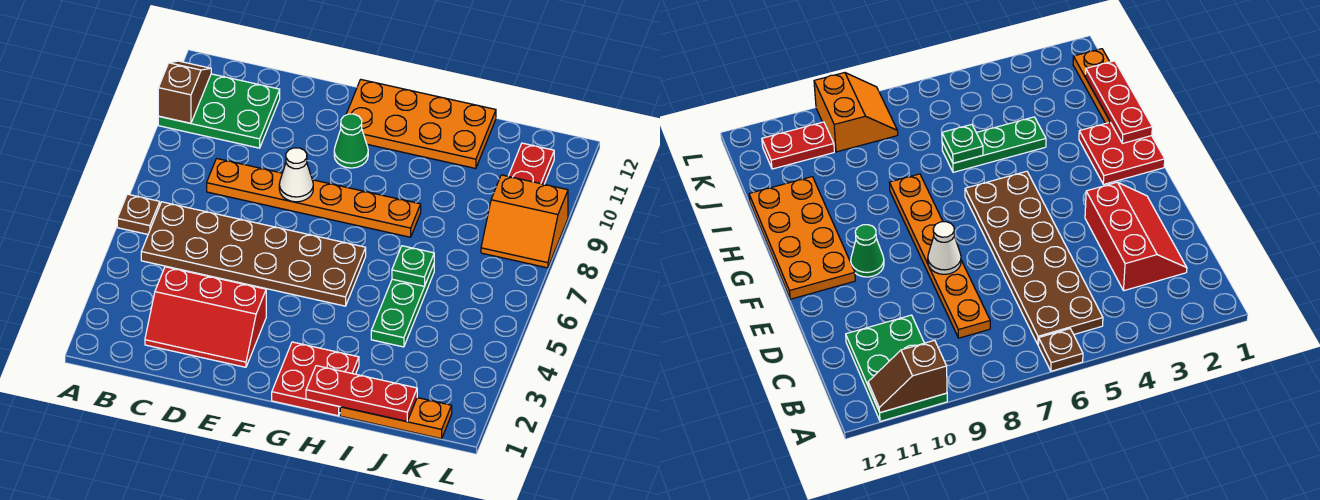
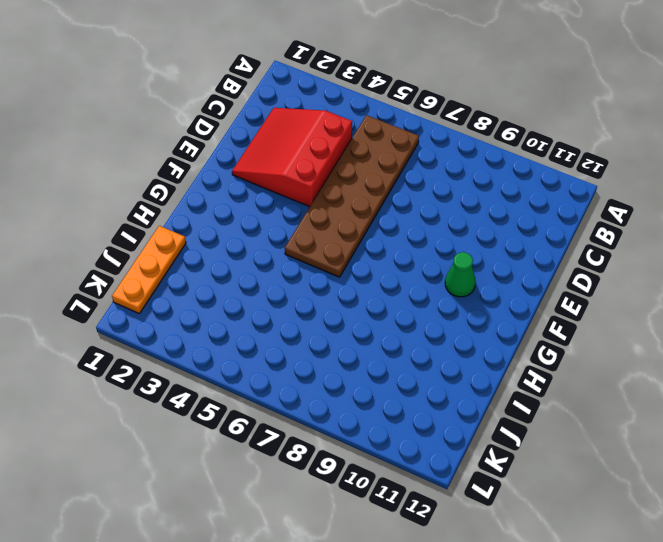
red slope C2:E4 level 1 top 4 -> red slope C2:E3 level 1 top 3
none -> brown plate A6 level 1
none -> green plate A10:C11 level 1
none -> orange plate C8:H8 level 1

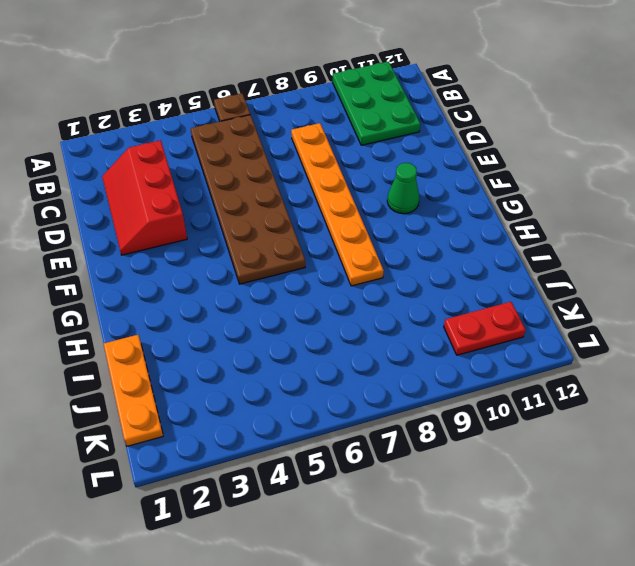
none -> orange plate F11:I12 level 1
none -> red plate G1:H2 level 1
none -> green plate I4:I6 level 1

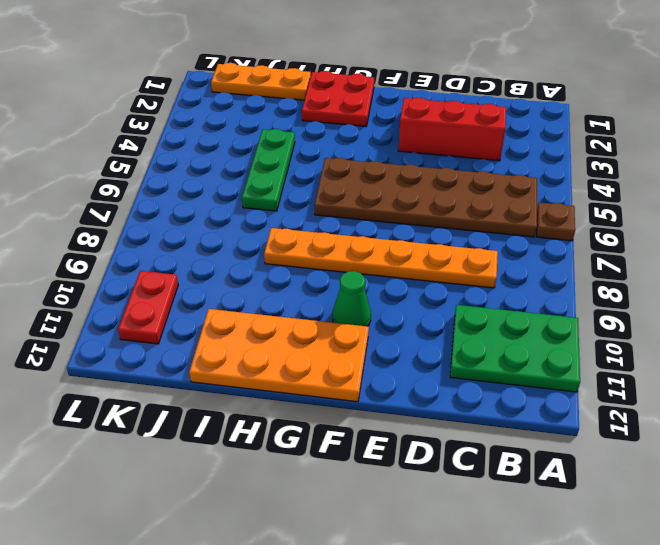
none -> orange slope K8:L9 level 1 top 9
none -> brown slope A10:A11 level 2 top 10
none -> white cone E8 level 2

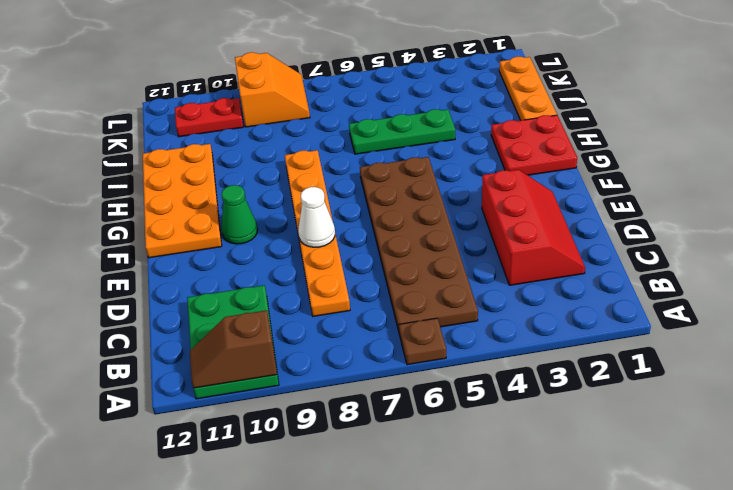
none -> red plate H1:J1 level 2
none -> green plate I6 level 2

